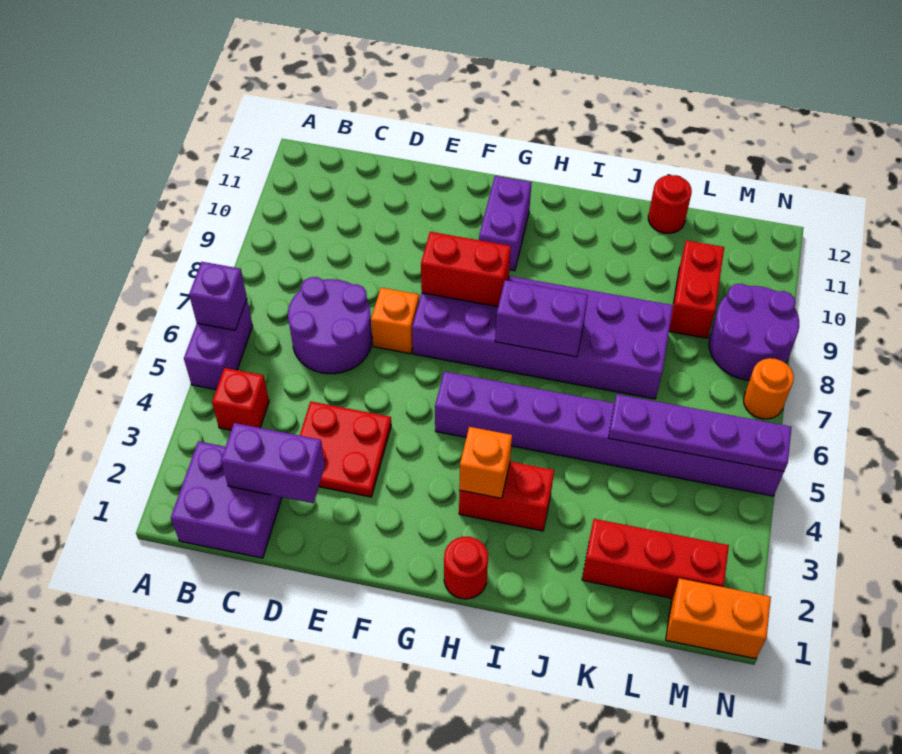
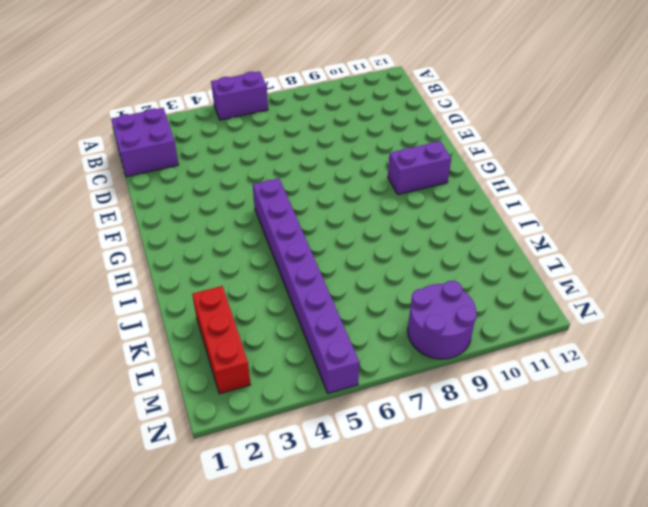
none -> red brick B4 level 1
none -> purple round brick C6:D7 level 1
none -> red plate D3:E4 level 1

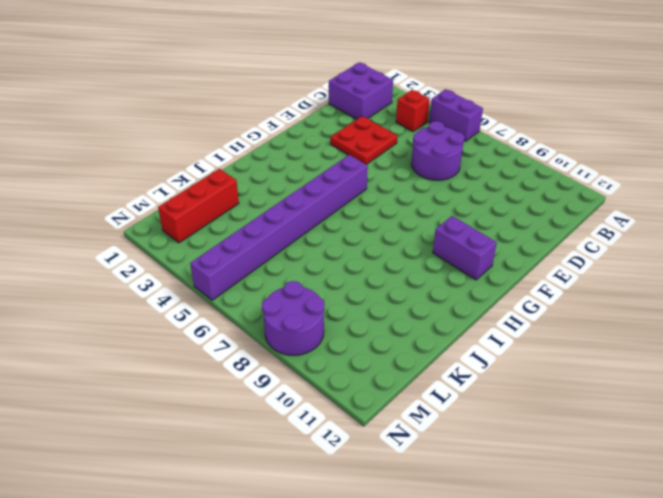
none -> orange brick E7 level 1
none -> purple brick F7:K8 level 1
none -> red round brick H1 level 1

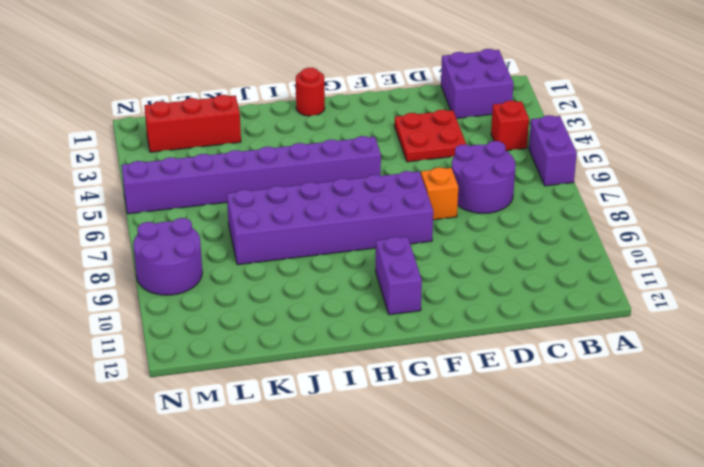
none -> red brick H3:I3 level 1
none -> red round brick K12 level 1
none -> red brick L9:L10 level 1

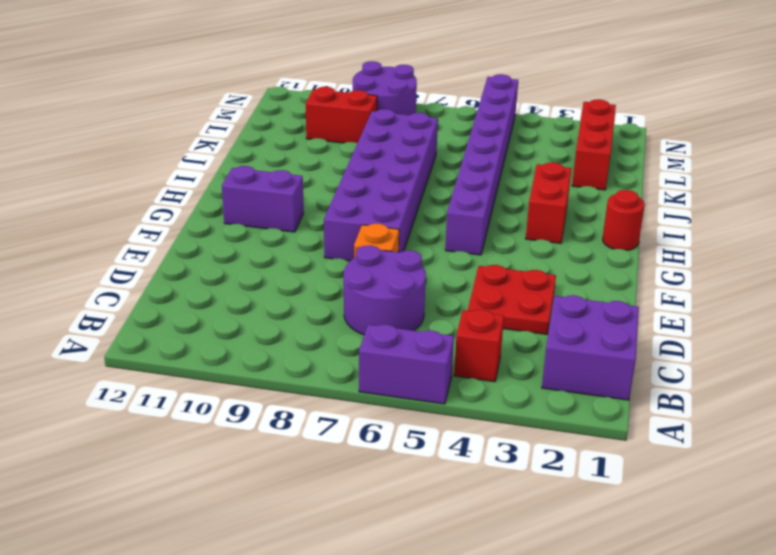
none -> red round brick K12 level 1
none -> orange brick M1:N1 level 1
none -> orange round brick N7 level 1

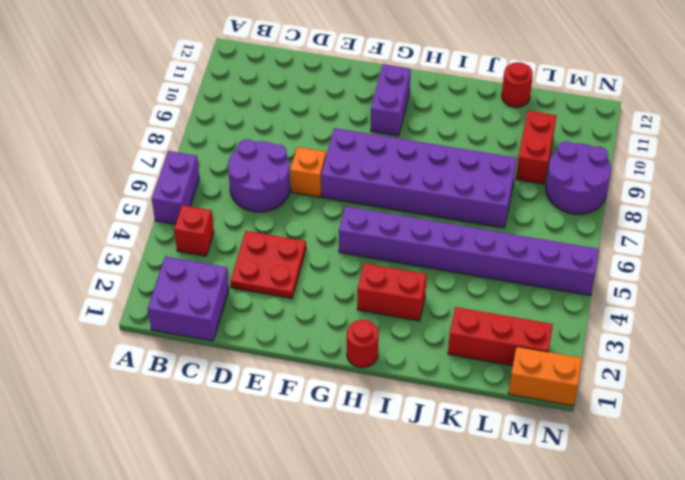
none -> orange round brick N7 level 1
none -> purple brick A6 level 2
none -> purple brick C2:D2 level 2

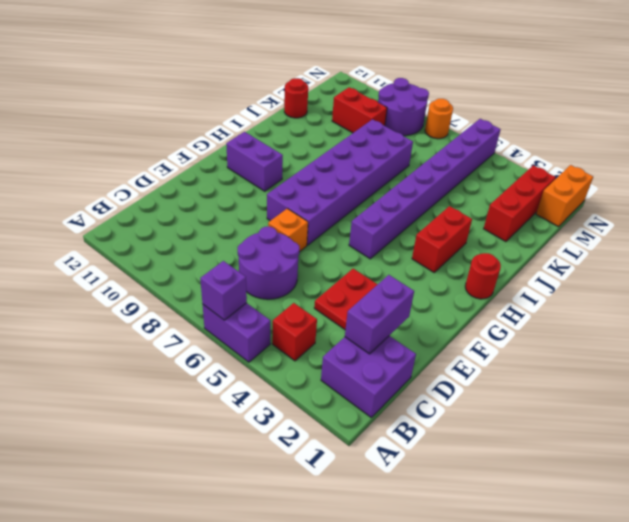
none -> red brick F8:G8 level 2
none -> orange brick H3 level 2
none -> purple brick H7:I7 level 2

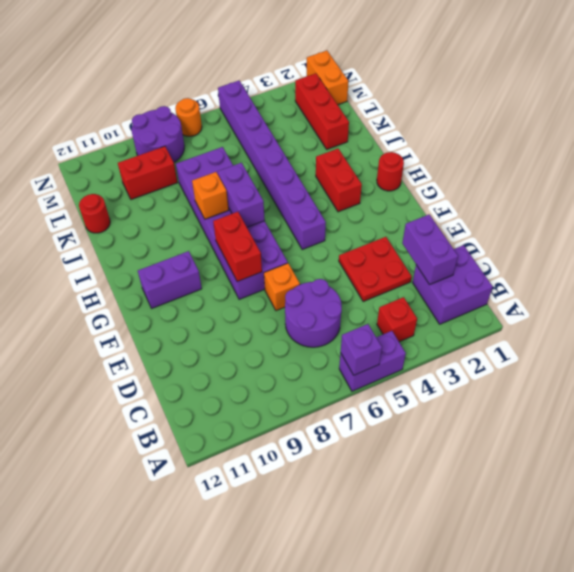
orange brick I8 level 2 -> orange brick H3 level 2
none -> purple plate K5:N5 level 2

